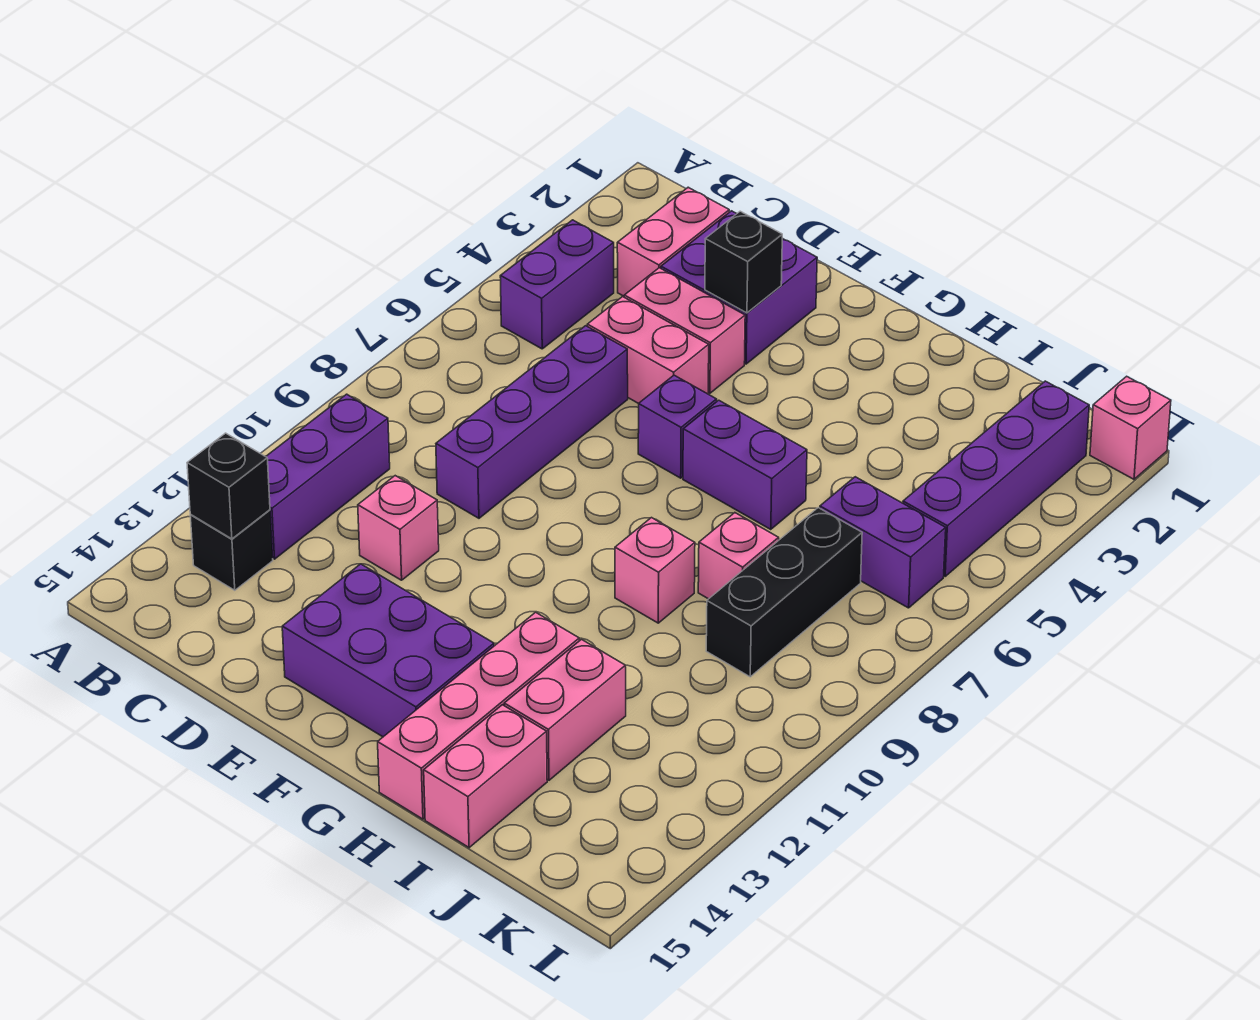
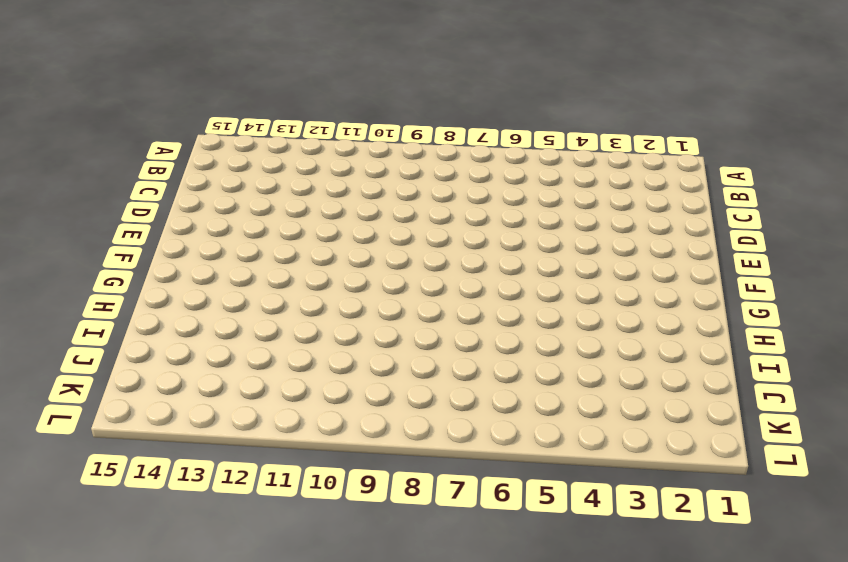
none -> purple brick B4:B5 level 1
none -> purple brick B10:B12 level 1
none -> black brick B13 level 1

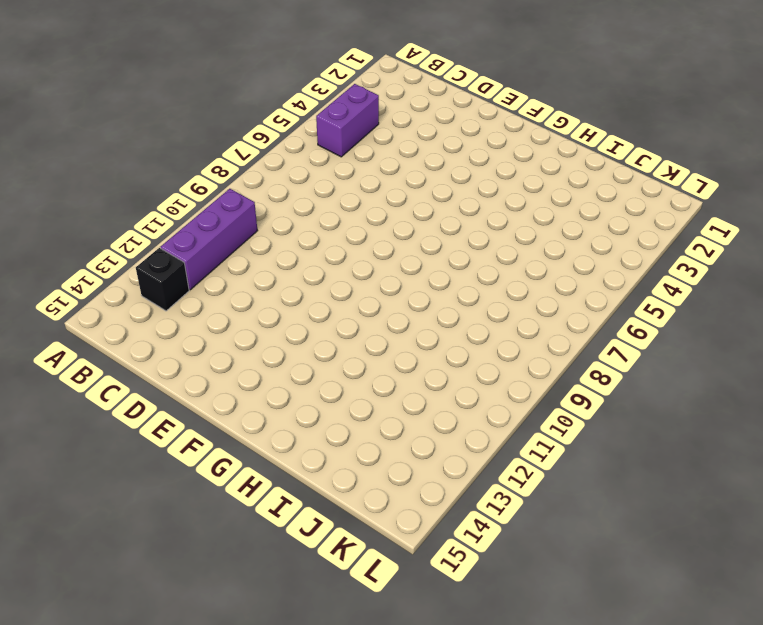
none -> pink brick C2:C3 level 1
none -> purple brick D2:E3 level 1
none -> pink brick D4:E4 level 1

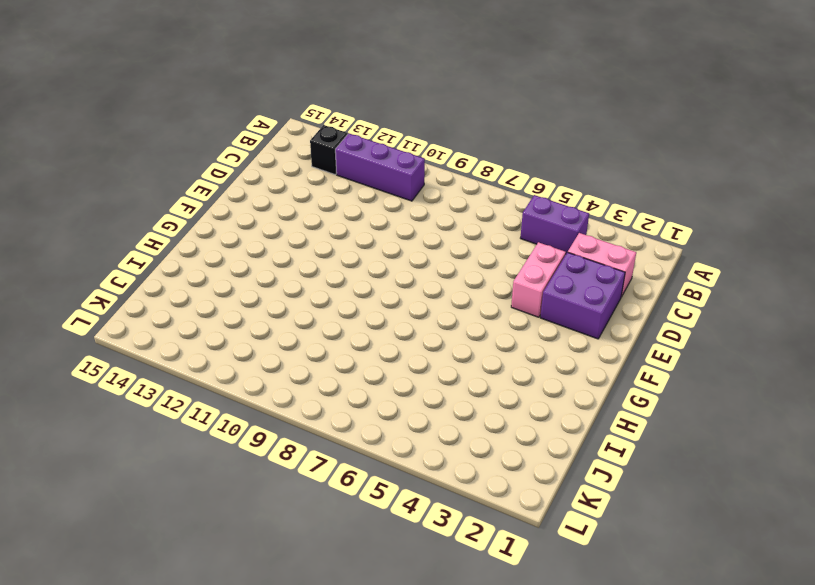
none -> pink brick D5:E5 level 1
none -> purple brick D6:D9 level 1
none -> pink brick D11 level 1

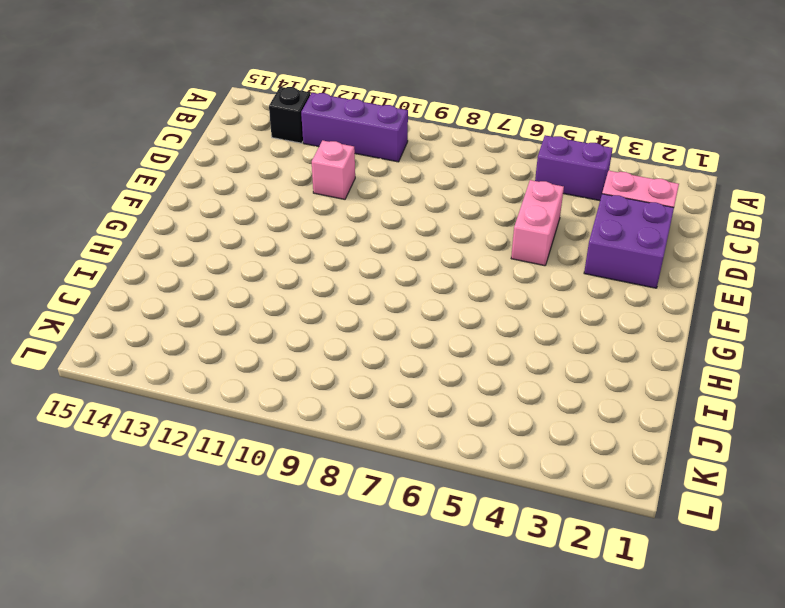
none -> pink brick D4:E4 level 1
none -> purple brick D6:D9 level 1
none -> purple brick E13:G14 level 1

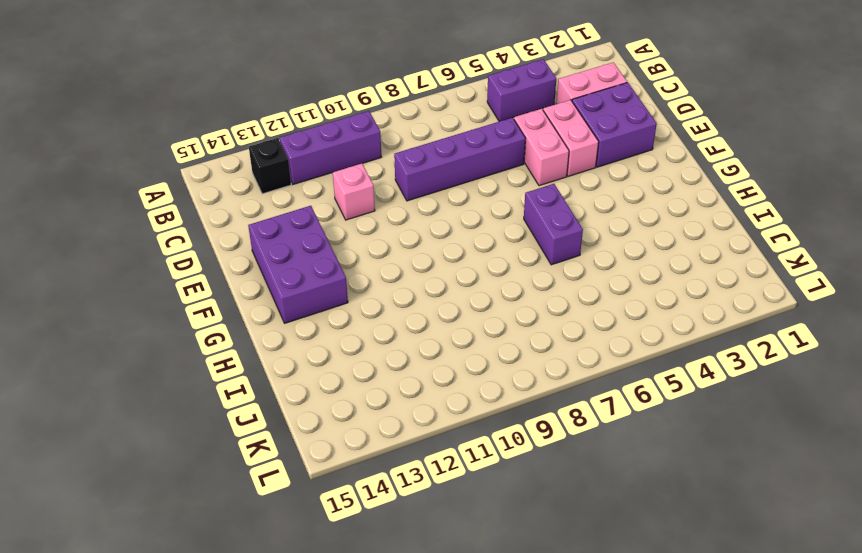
none -> purple brick F6 level 1
none -> pink brick H9 level 1
none -> pink brick H12:H15 level 1

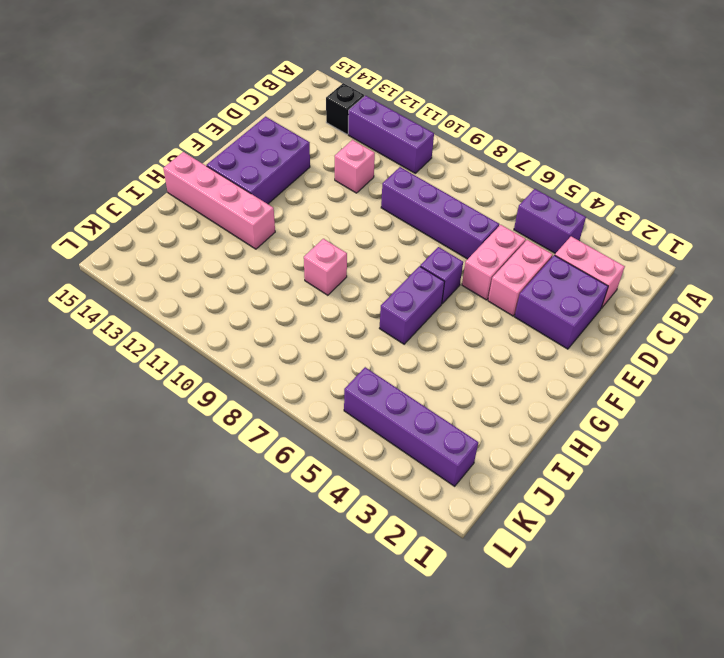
none -> pink brick I8 level 1
none -> pink brick I12:I13 level 1
none -> pink brick I14:I15 level 1

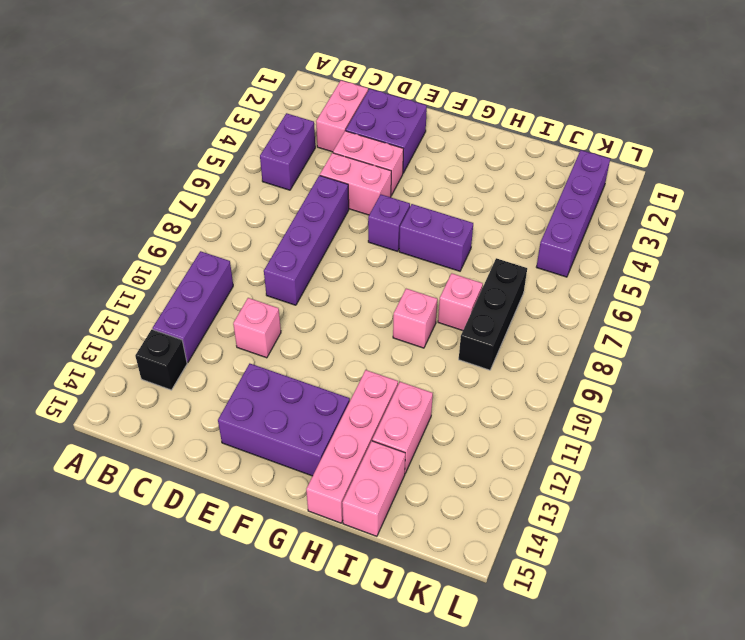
none -> purple brick J6:K6 level 1
none -> pink brick L1 level 1
none -> black brick B13 level 2

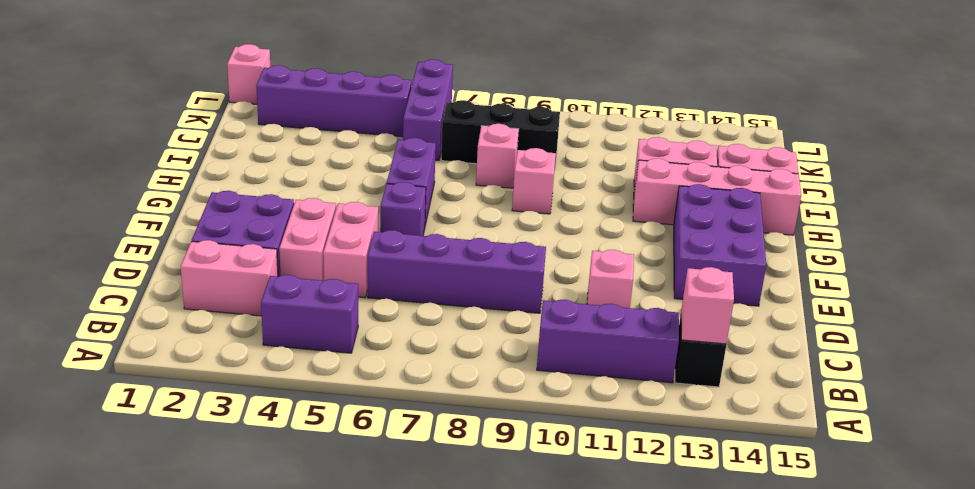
pink brick B13 level 2 -> black brick B13 level 2
purple brick J6:L6 level 1 -> purple brick J6:K6 level 1
none -> black brick E3 level 2

